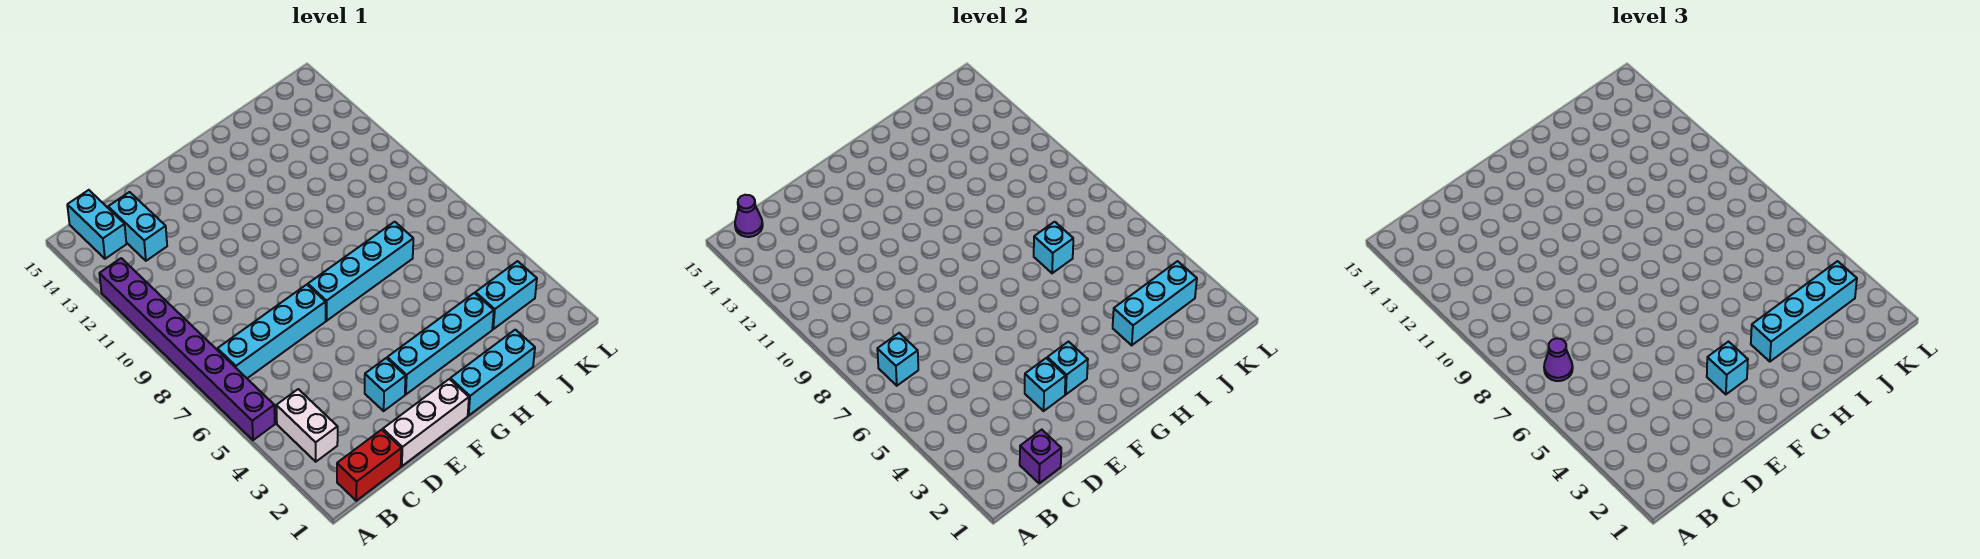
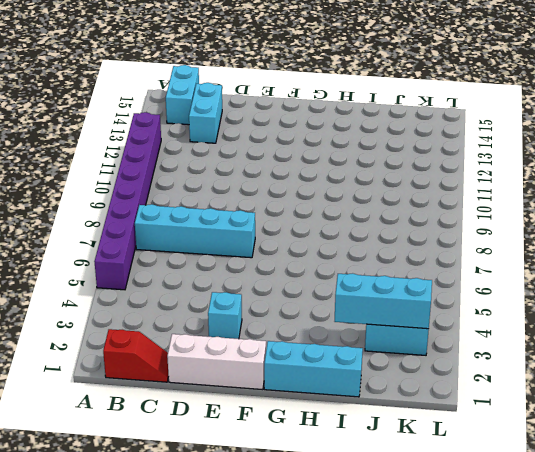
red slope B1:C1 level 1 top B -> red brick B1:C1 level 1
none -> white brick B3:B4 level 1
none -> cyan brick F3:I3 level 1
none -> cyan brick F7:I7 level 1

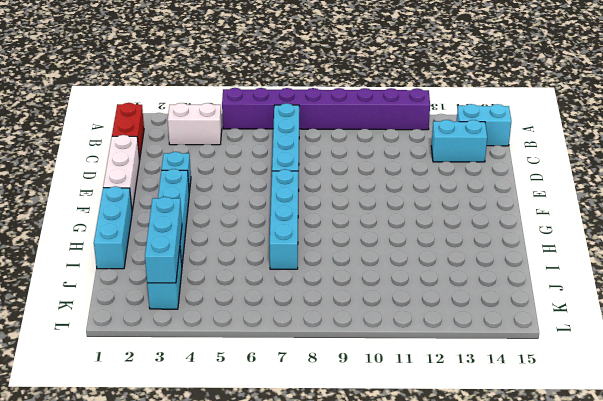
none -> cyan brick B7 level 2
none -> purple cone B15 level 2
none -> purple brick C1 level 2

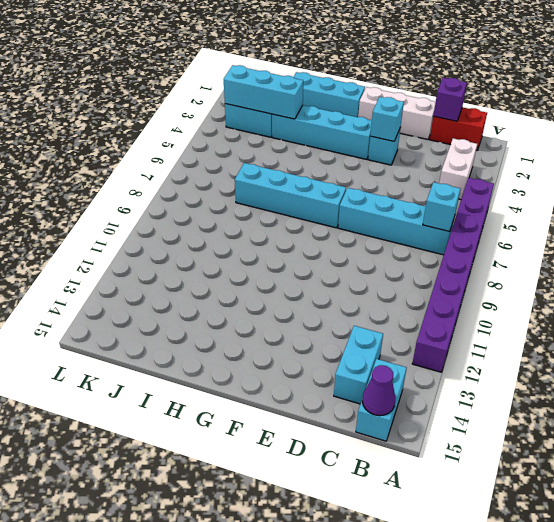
none -> cyan brick F3 level 2
none -> cyan brick I7 level 2
none -> purple cone B7 level 3

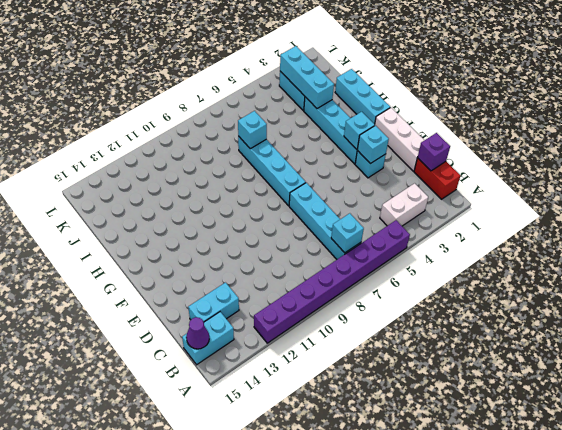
none -> purple cone B7 level 3
none -> cyan brick F3 level 3
none -> cyan brick H3:K3 level 3

